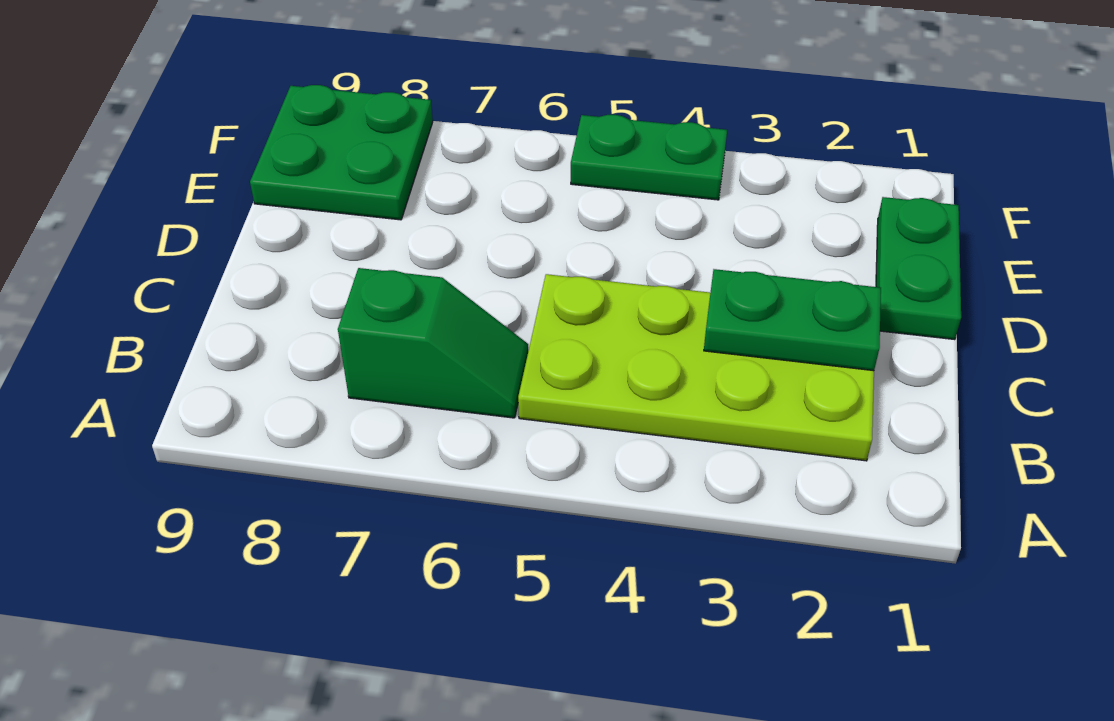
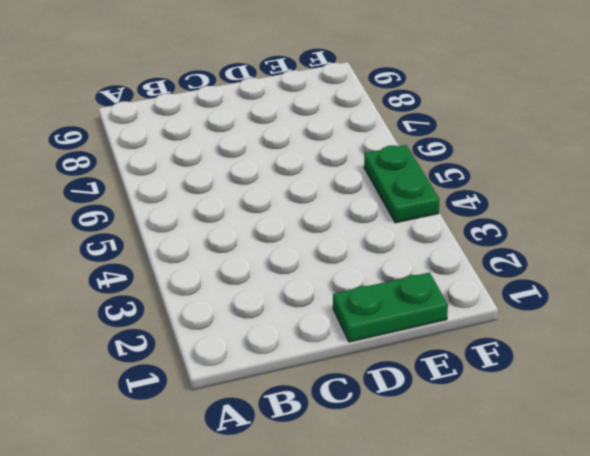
none -> lime plate B2:C5 level 1
none -> green slope B6:B7 level 1 top 7

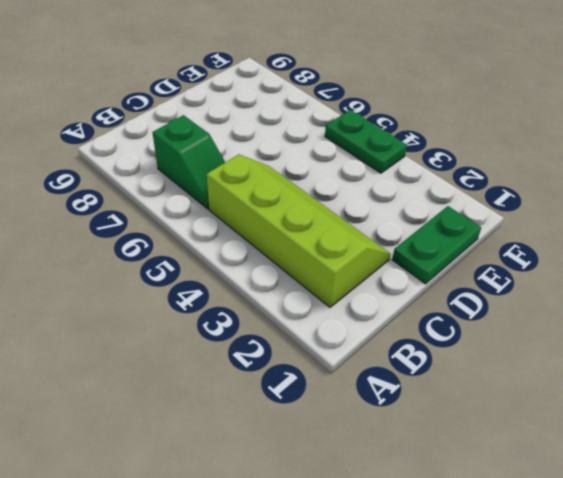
lime slope B2:C5 level 1 top B -> lime plate B2:C5 level 1
none -> green plate E8:F9 level 1
none -> green plate C2:C3 level 2

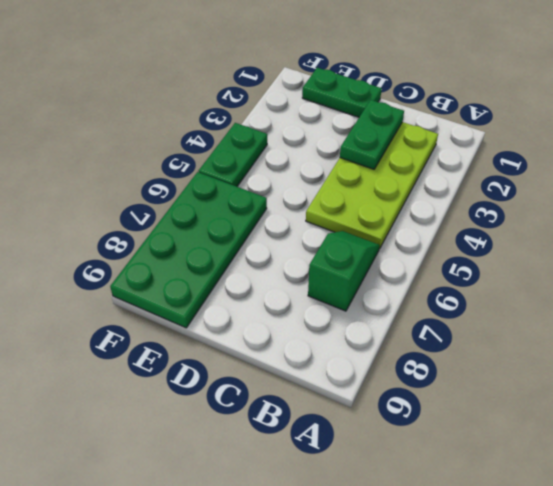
green plate E6:F9 level 1 -> green plate E8:F9 level 1

